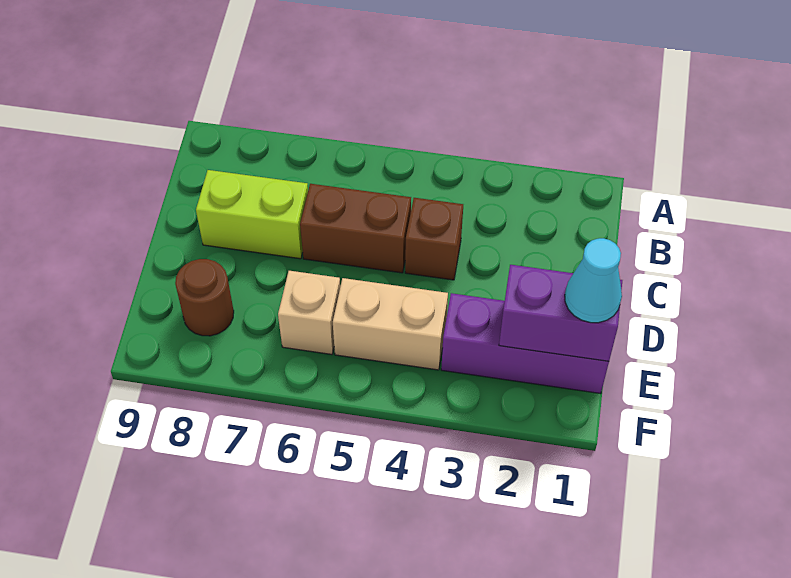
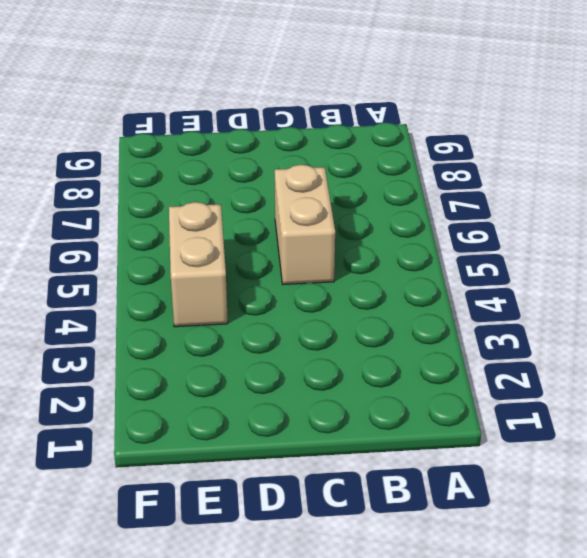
tan brick C5:C6 level 1 -> brown brick C5:C6 level 1
none -> brown brick C4 level 1
none -> lime brick C7:C8 level 1

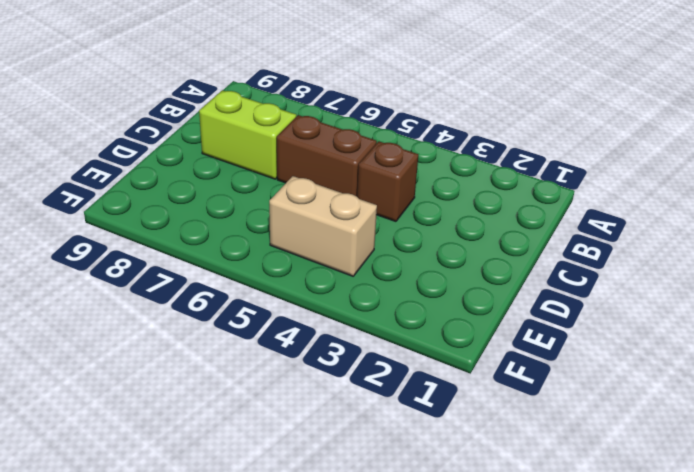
none -> purple brick E1:E3 level 1
none -> tan brick E6 level 1

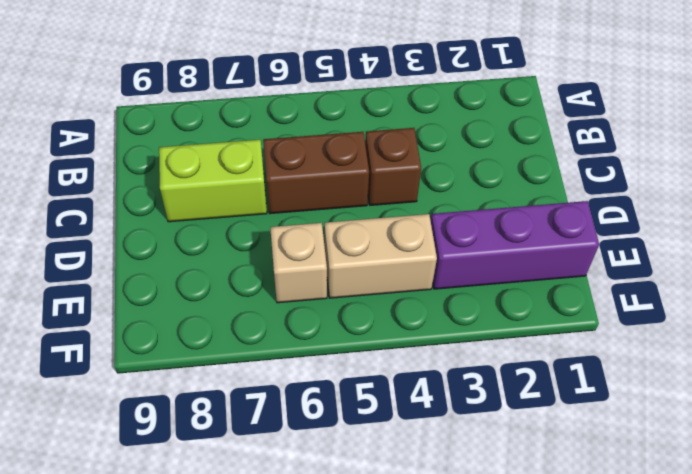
none -> brown round brick E8 level 1
none -> purple brick E1:E2 level 2

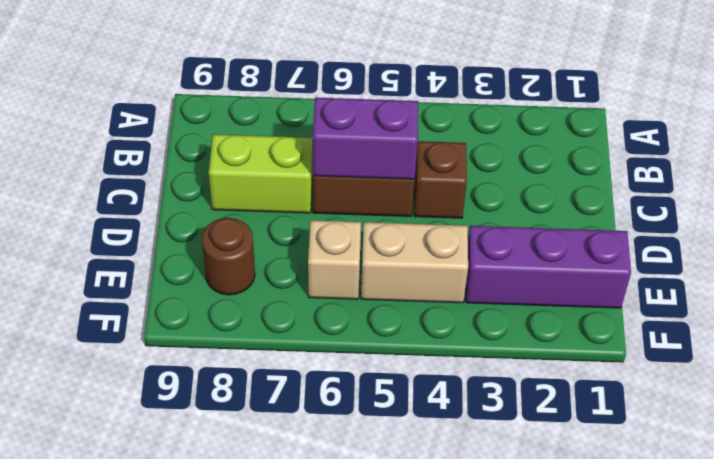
purple brick C5:C6 level 2 -> purple brick E1:E2 level 2
none -> cyan cone E1 level 3

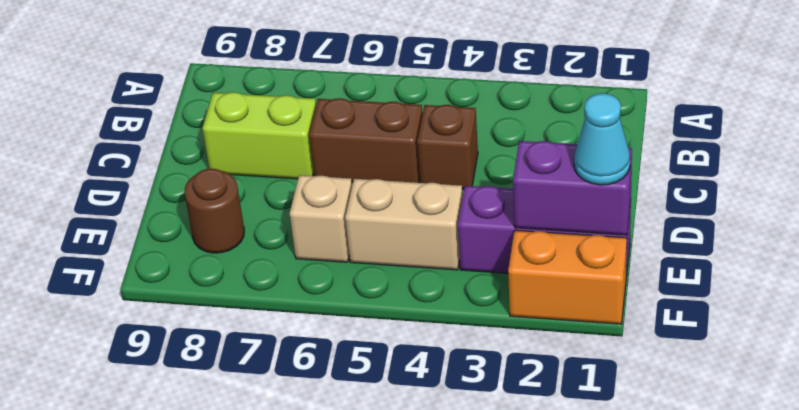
orange brick F1:F2 level 1 -> none

